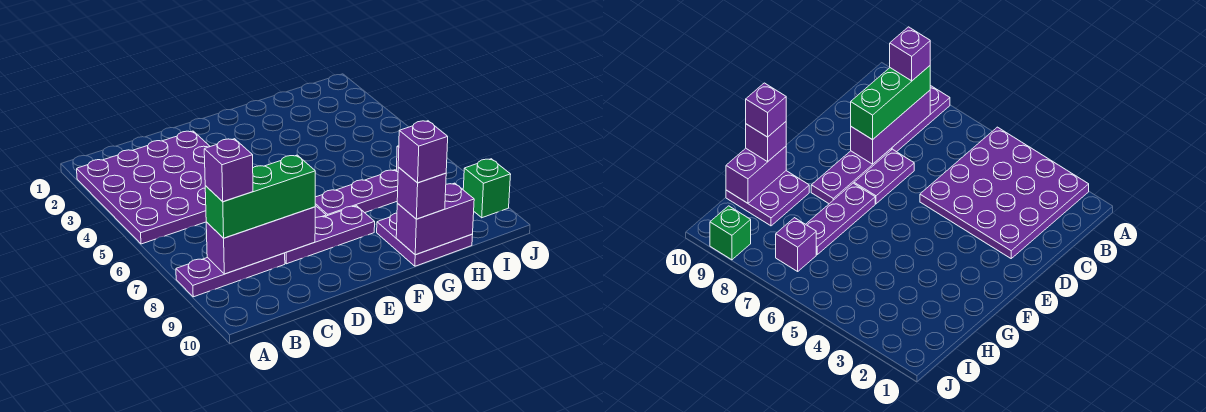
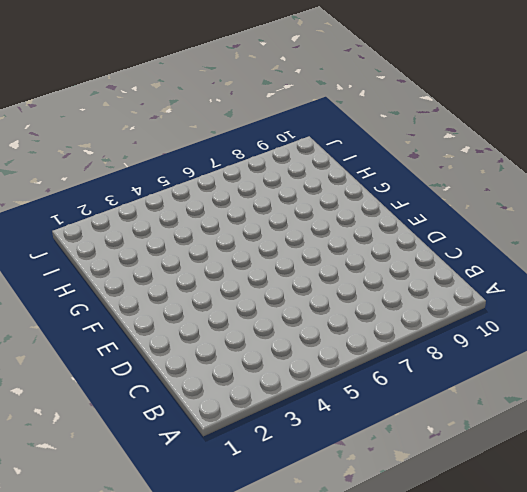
none -> purple plate A2:D5 level 1
none -> purple plate A8:C8 level 1
none -> purple plate D7:E7 level 1

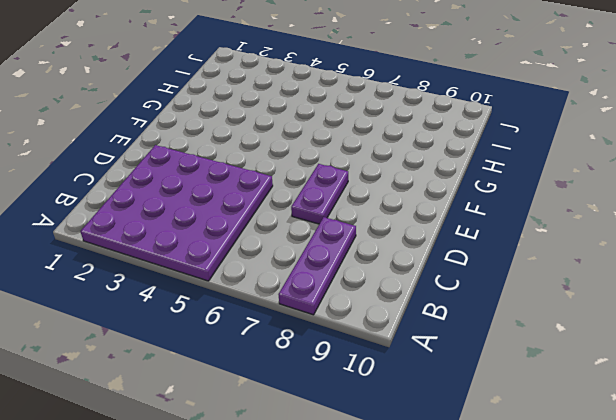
none -> purple plate D8:F8 level 1
none -> purple plate F7:H7 level 1
none -> purple plate G9:H10 level 1

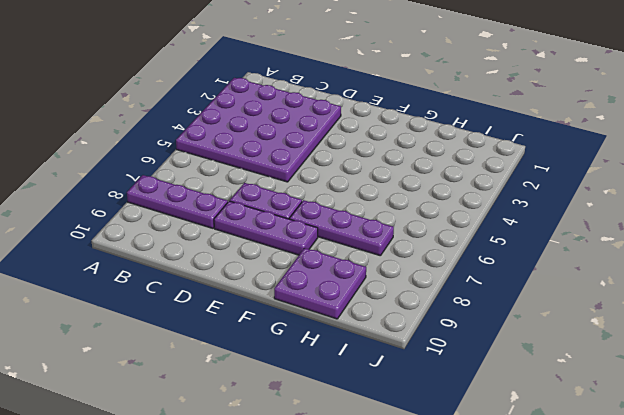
none -> purple brick I7 level 1
none -> green brick J9 level 1
none -> purple brick B8:D8 level 2

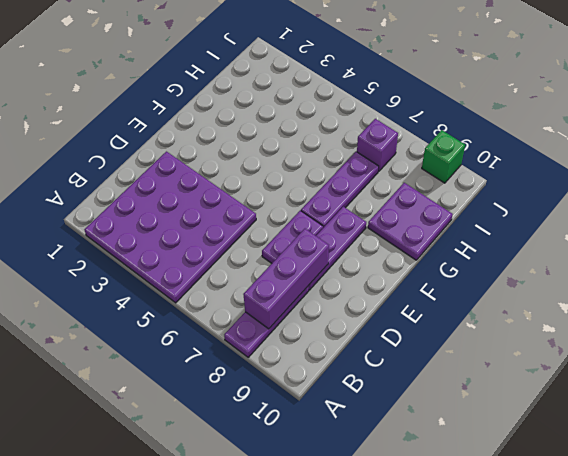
none -> purple brick G10:H10 level 2
none -> green brick B8:D8 level 3
none -> purple brick G10 level 3

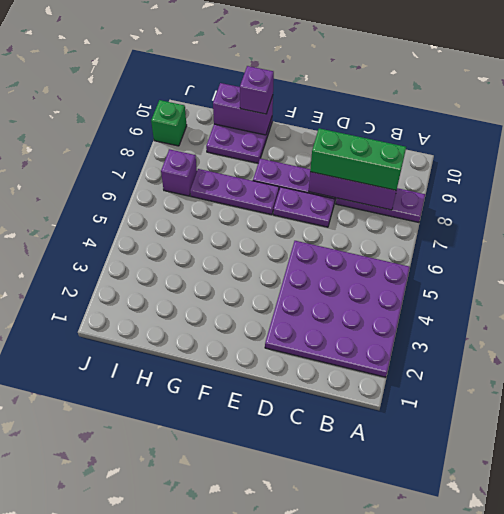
none -> purple brick B8 level 4
none -> purple brick G10 level 4

